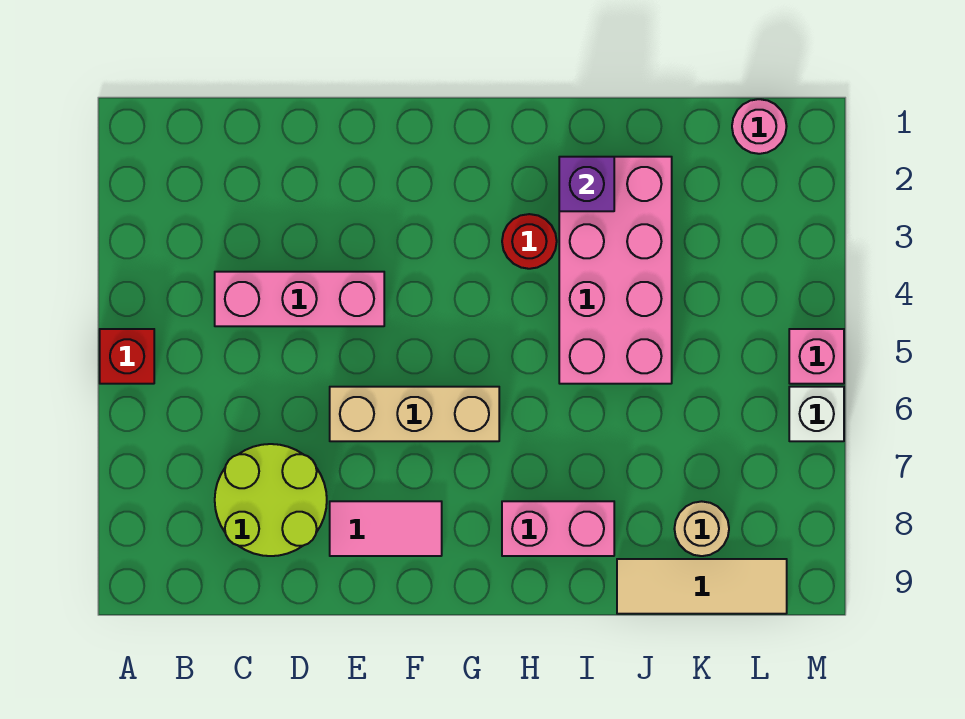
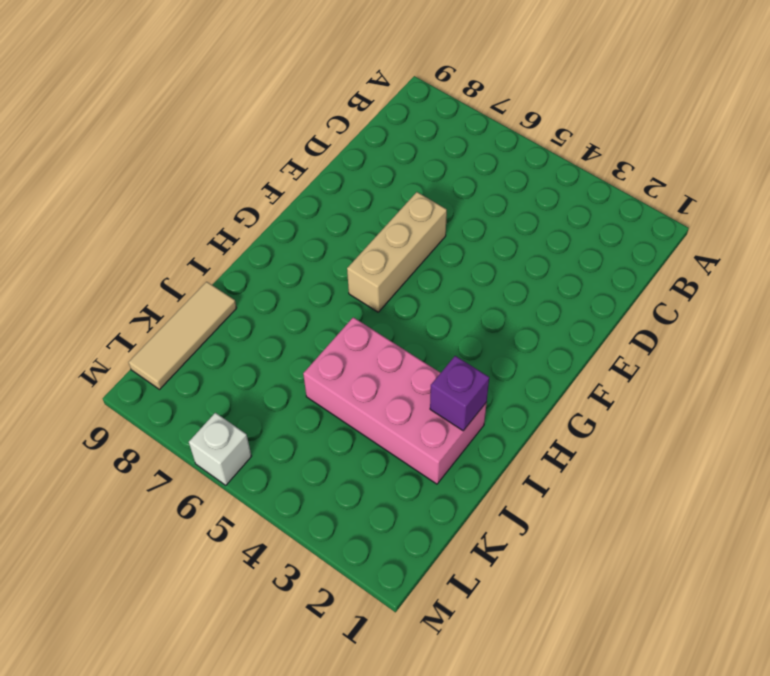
none -> red brick A5 level 1
none -> pink brick C4:E4 level 1
none -> lime round brick C7:D8 level 1

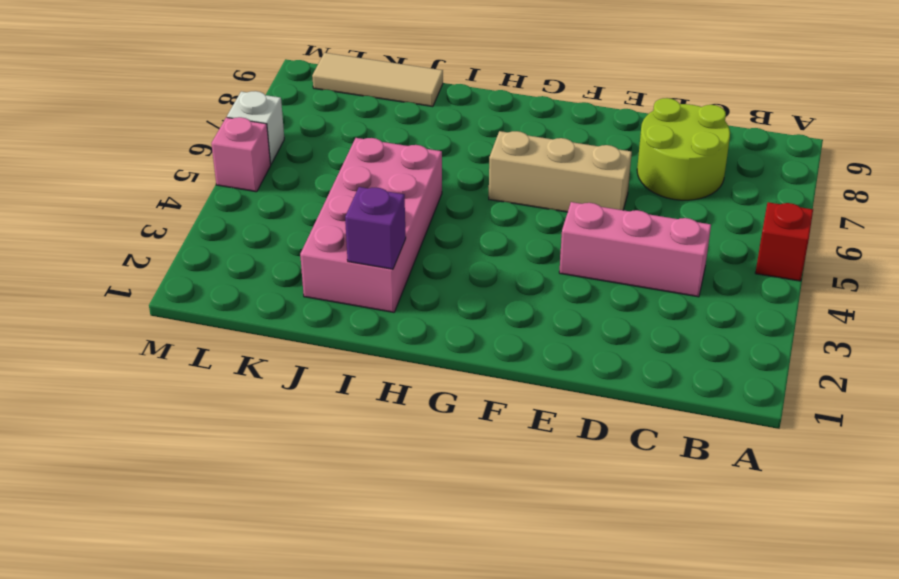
none -> pink tile E8:F8 level 1
none -> red round brick H3 level 1
none -> pink brick H8:I8 level 1

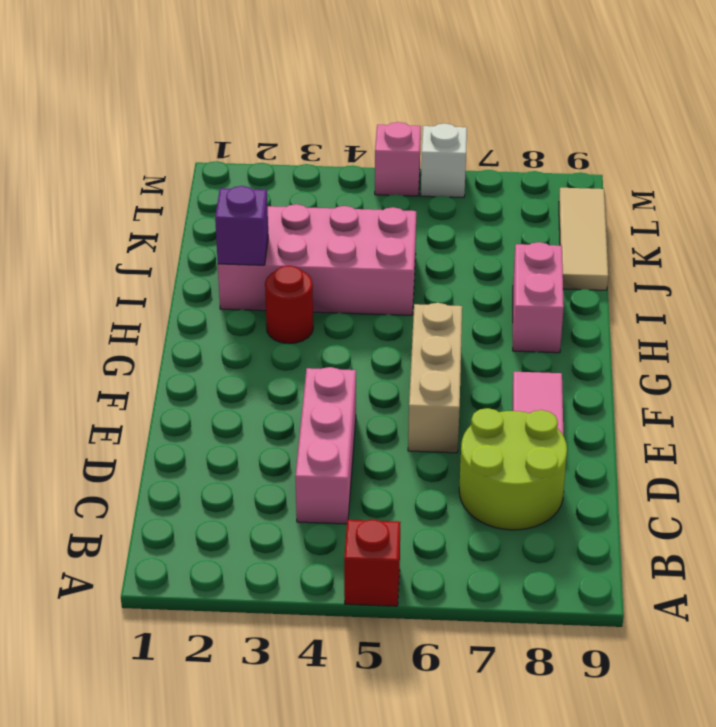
none -> tan round brick K8 level 1
none -> pink round brick L1 level 1

